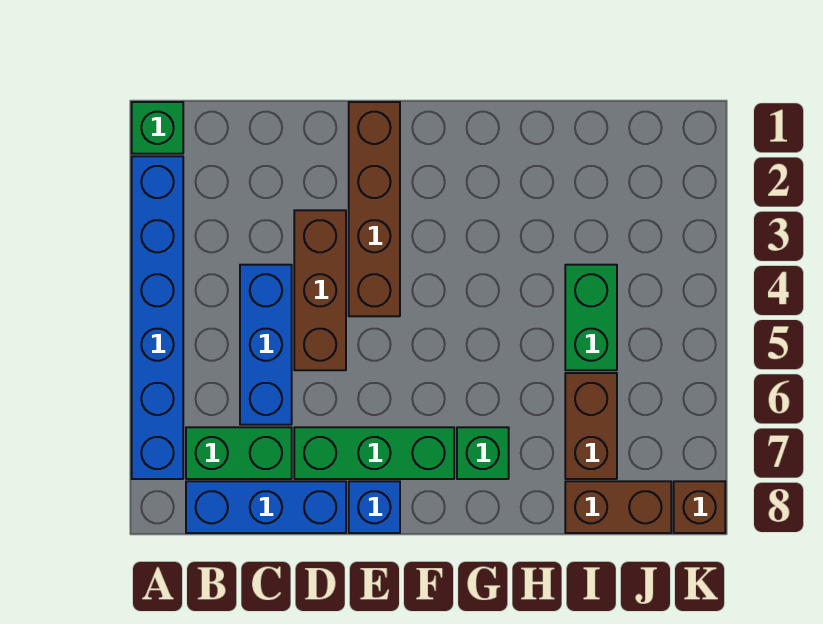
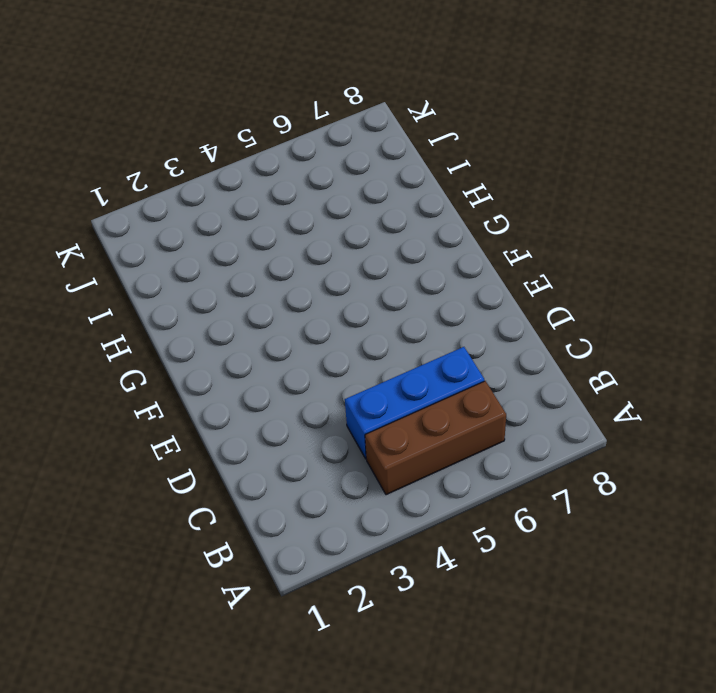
brown brick B4:B6 level 1 -> brown brick D3:D5 level 1
none -> green brick A1 level 1
none -> blue brick A2:A7 level 1
none -> green brick B7:C7 level 1

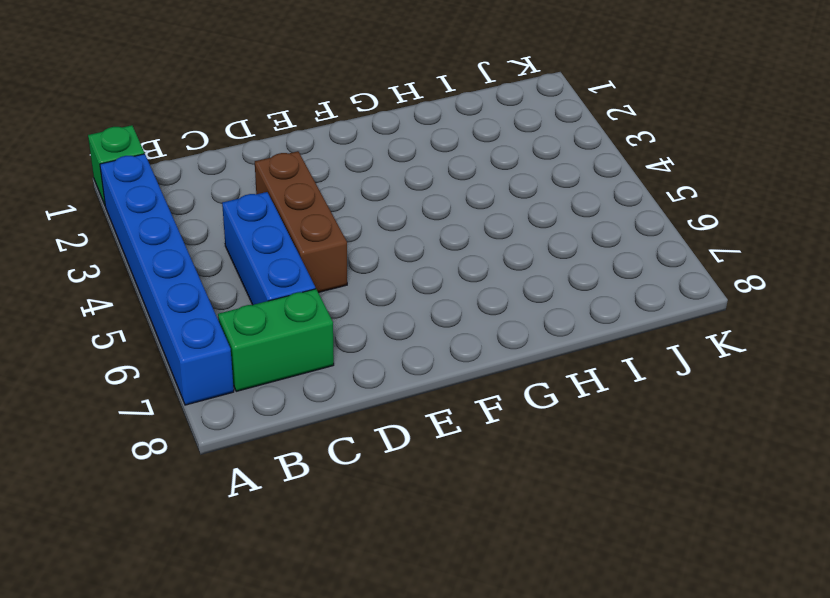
none -> blue brick B8:D8 level 1
none -> green brick D7:F7 level 1
none -> brown brick E1:E4 level 1

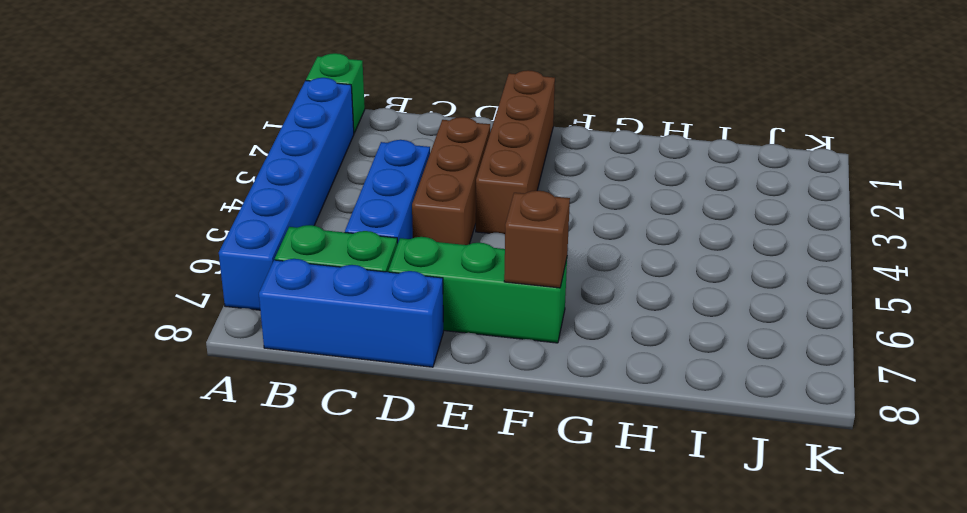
brown brick F7 level 2 -> brown brick K8 level 1
none -> blue brick E8 level 1
none -> green brick G7 level 1
none -> green brick I4:I5 level 1

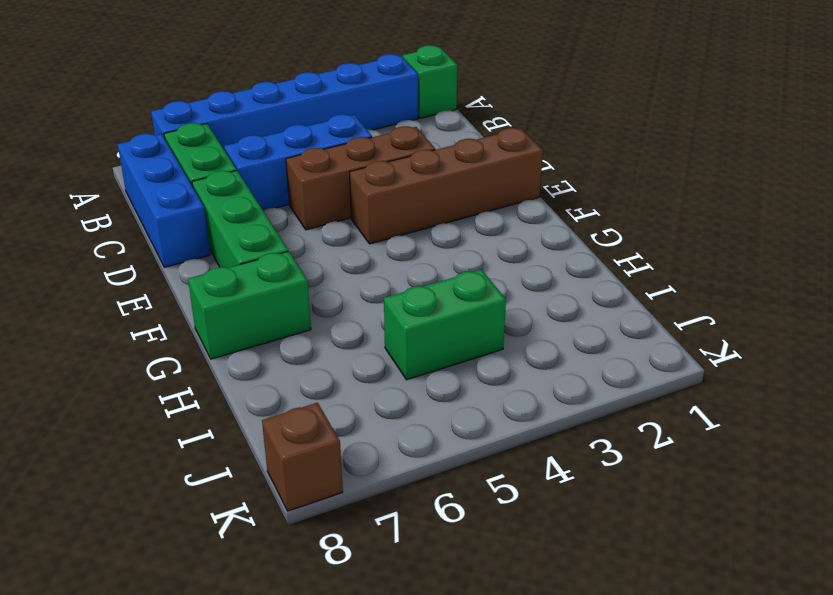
green brick G7:G8 level 1 -> green brick G7 level 1
none -> blue brick E8 level 1
none -> brown brick I6:I7 level 1
none -> brown brick I8:J8 level 1

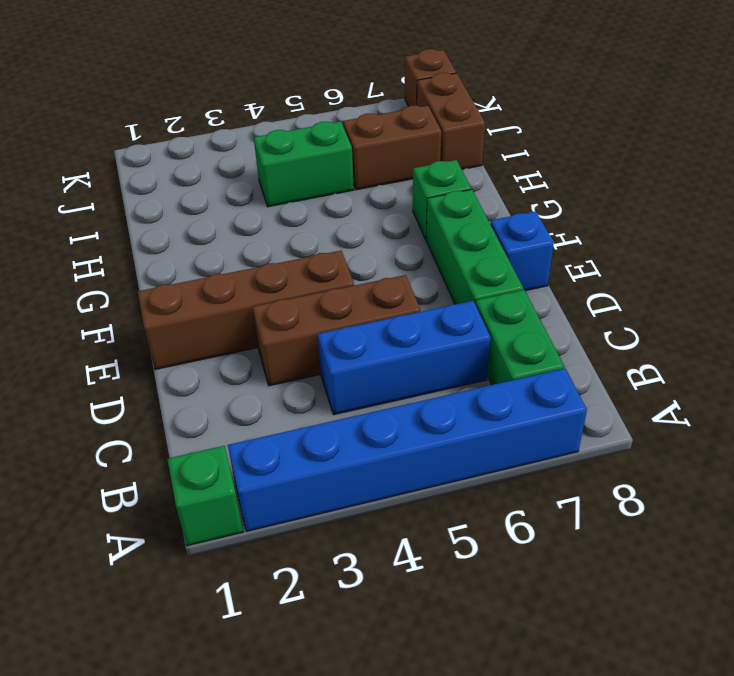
none -> blue brick B8:D8 level 1

